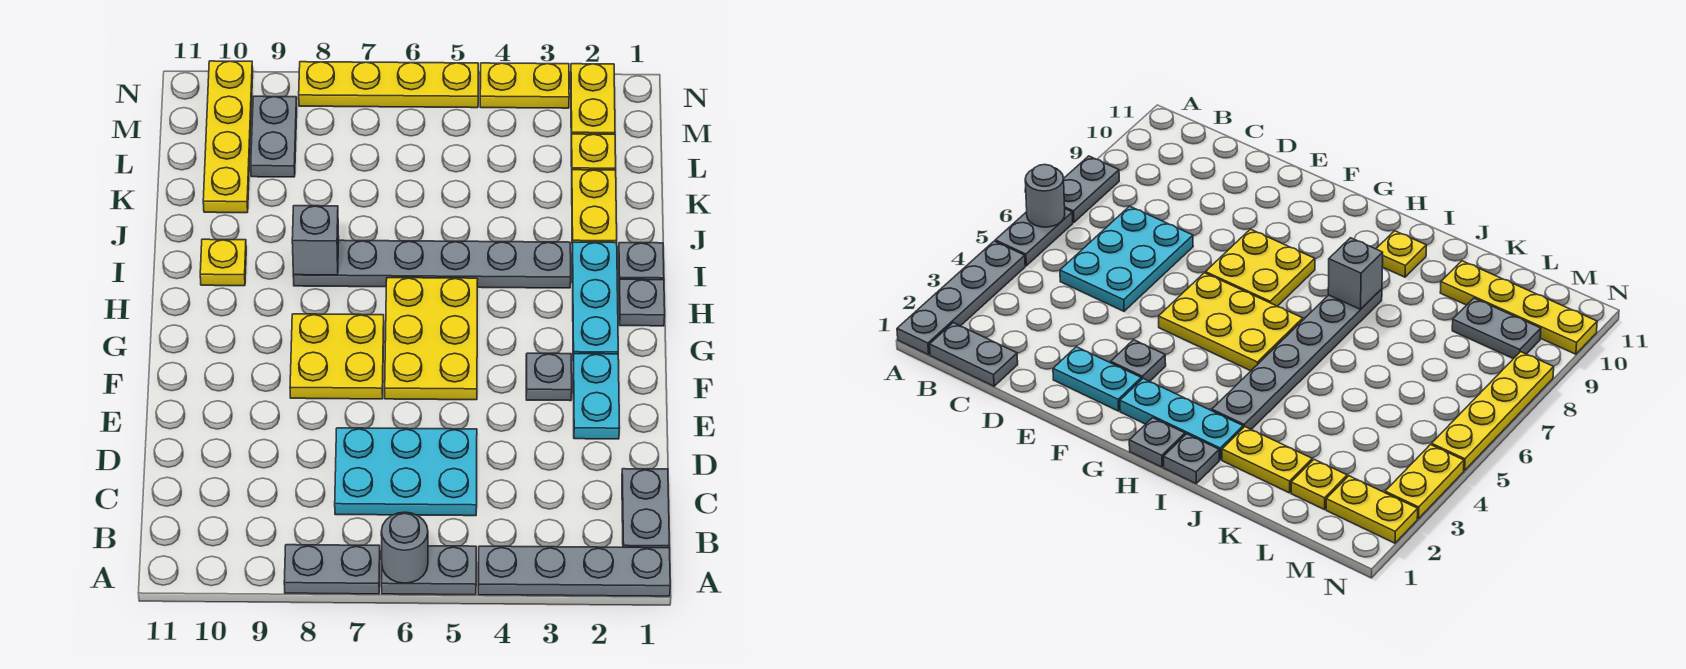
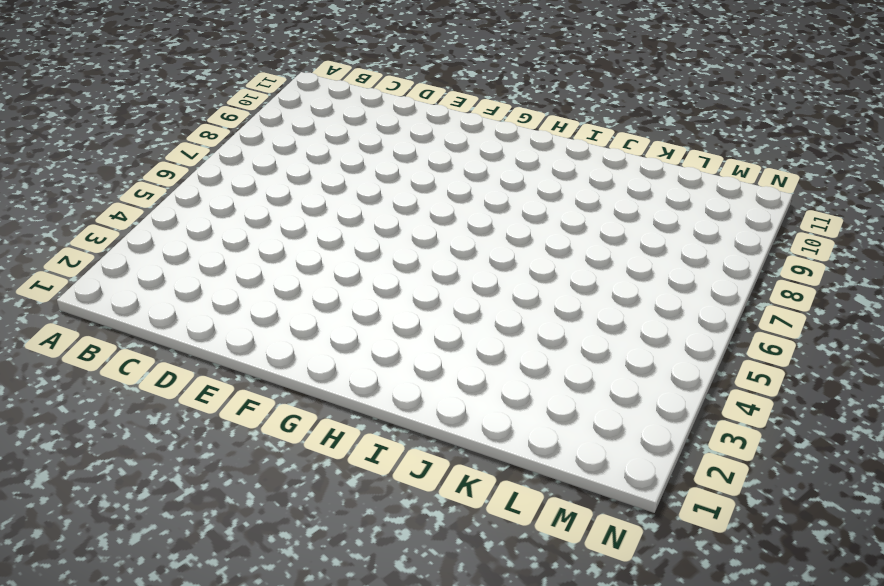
none -> grey plate A1:A4 level 1
none -> grey plate A5:A6 level 1
none -> grey plate A7:A8 level 1

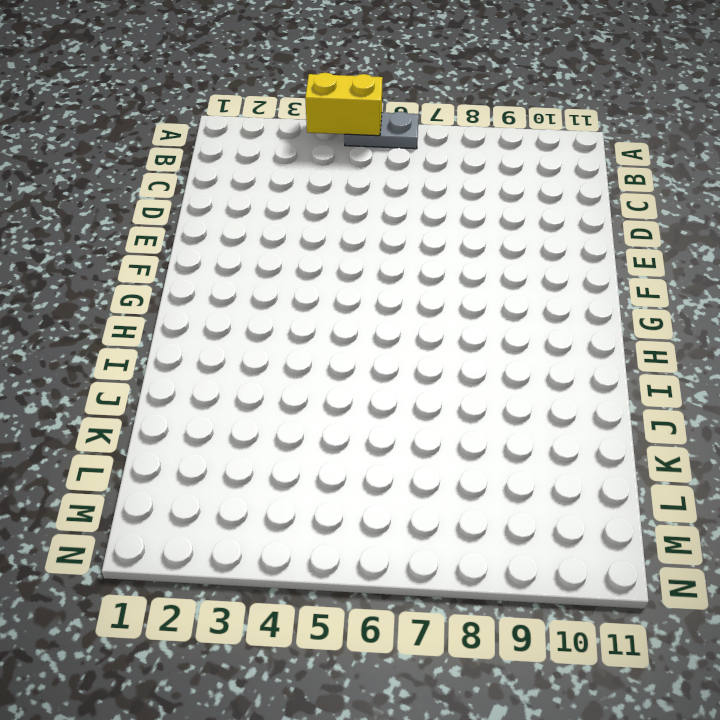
yellow brick A4:A5 level 2 -> none
none -> grey plate A1:A4 level 1
none -> grey plate A7:A8 level 1
none -> grey plate B1:C1 level 1

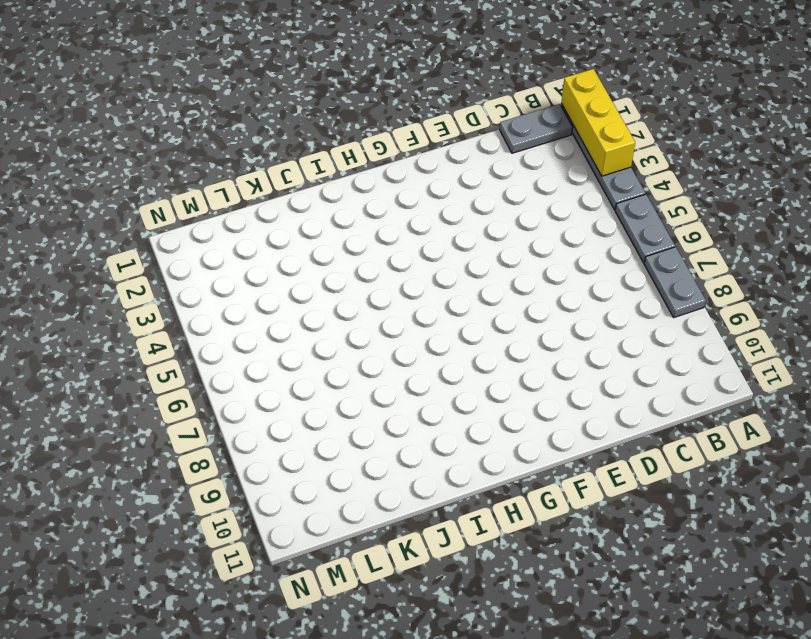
yellow brick A1:A3 level 2 -> none
none -> cyan plate C5:D7 level 1
none -> cyan plate E2:F2 level 1
none -> grey plate F3 level 1

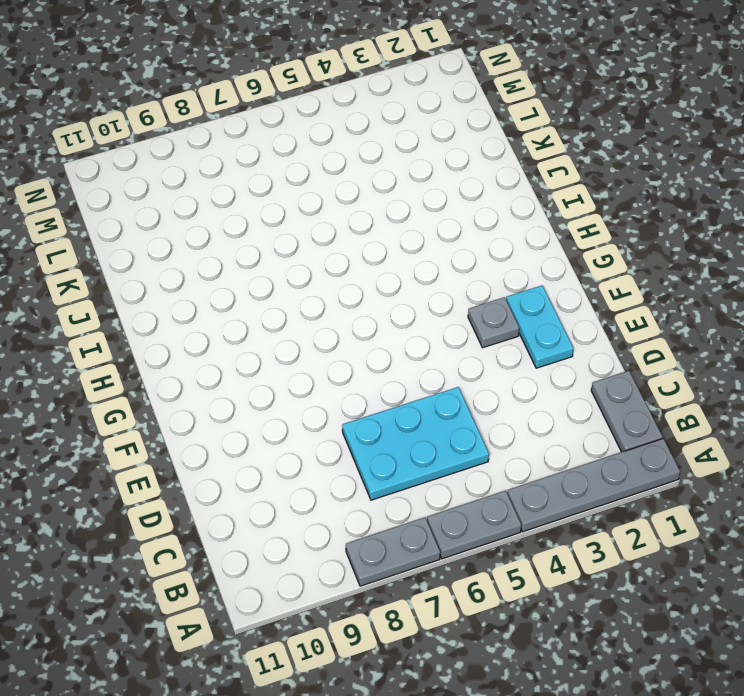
none -> yellow plate F5:H6 level 1
none -> yellow plate F7:G8 level 1
none -> cyan plate G2:I2 level 1

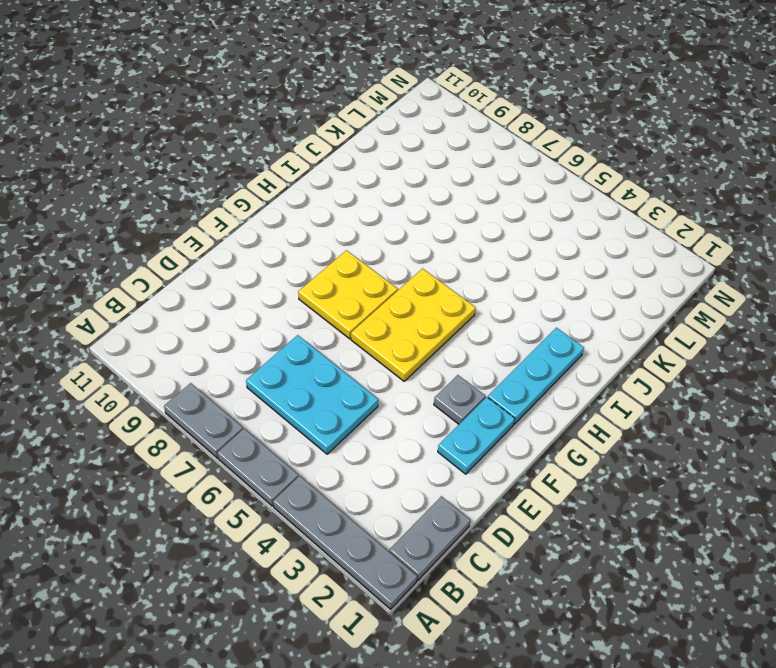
none -> grey plate H1 level 1
none -> grey plate I1 level 1
none -> grey plate I3:I8 level 1

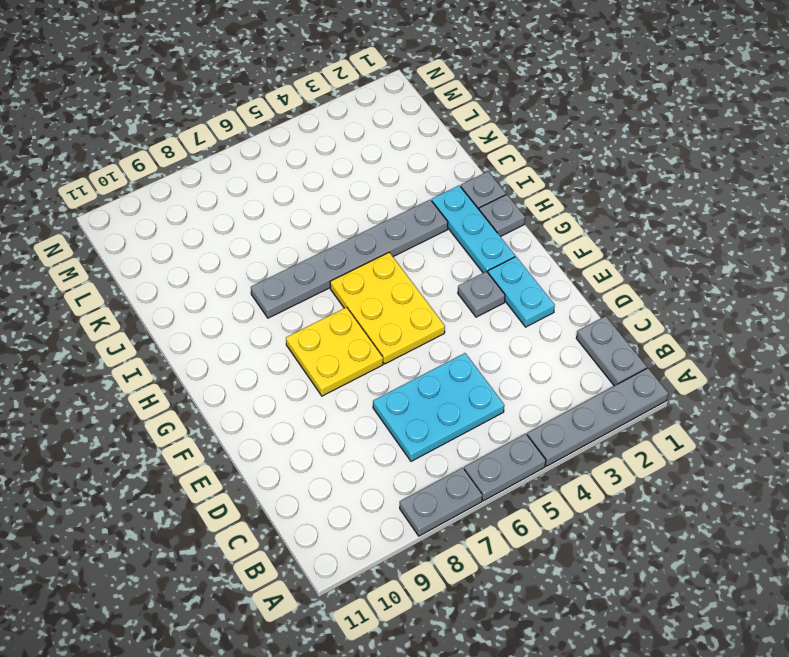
none -> yellow plate I10 level 1
none -> yellow plate J2:K2 level 1
none -> yellow plate K10:N10 level 1

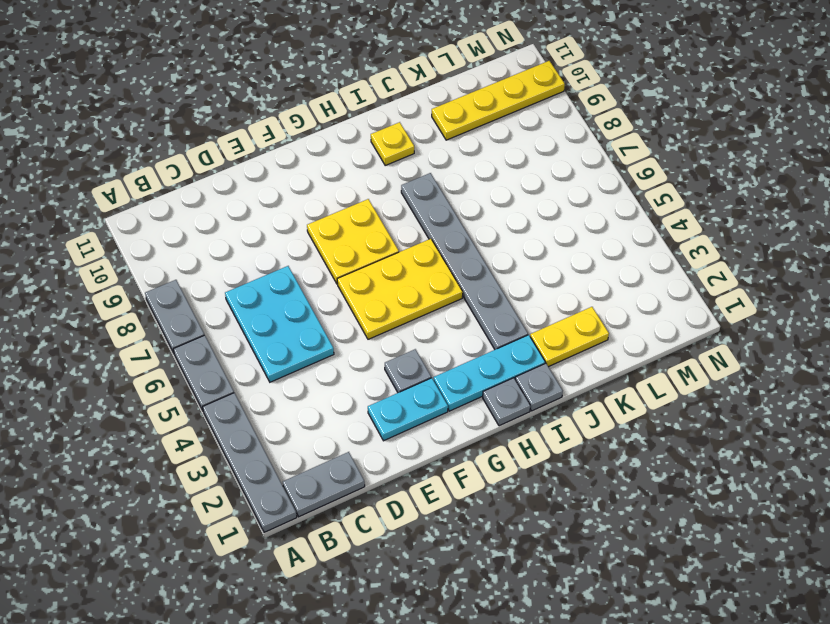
none -> yellow plate L2 level 1
none -> grey plate L9:M9 level 1
none -> yellow plate M2:N2 level 1

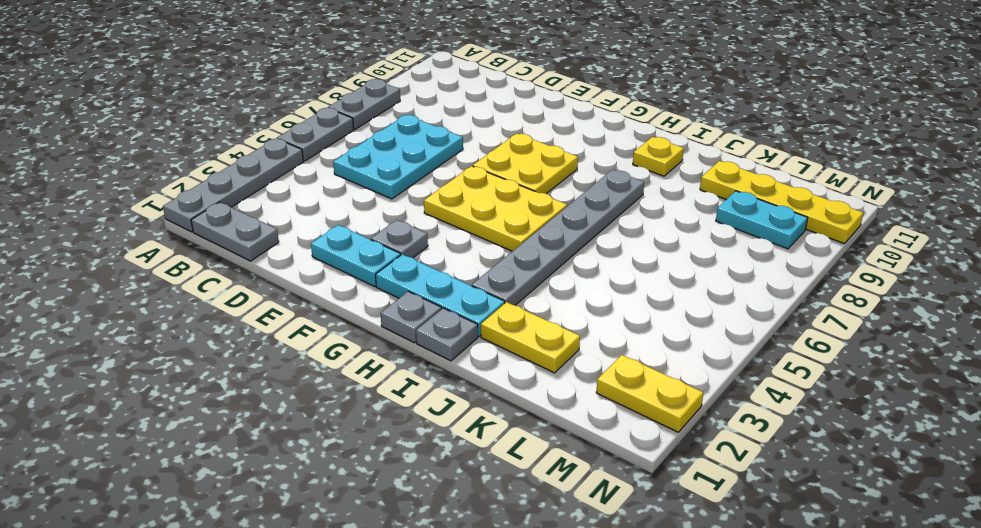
cyan plate L9:M9 level 1 -> grey plate L9:M9 level 1
none -> yellow plate L2 level 1
none -> yellow plate N3:N4 level 1
none -> yellow plate N5:N8 level 1

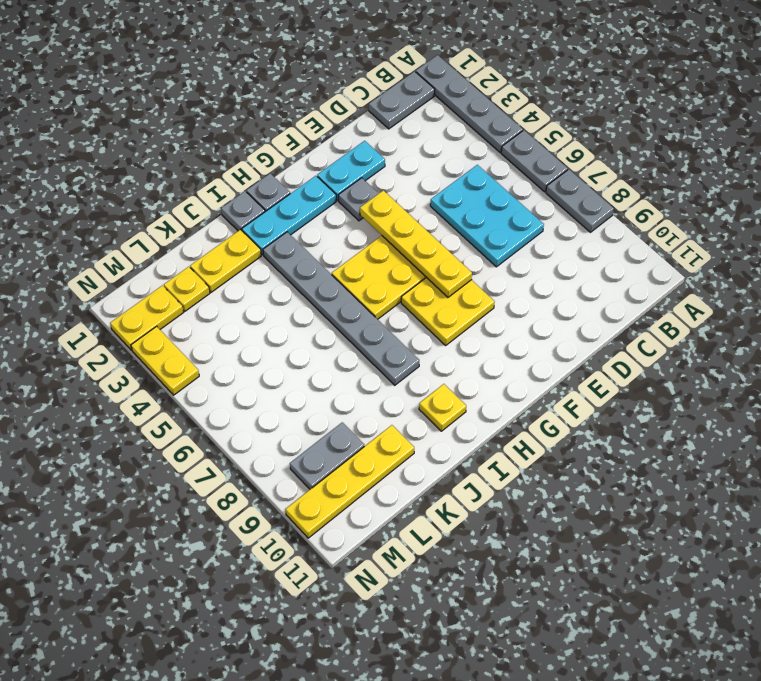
yellow plate F4:F7 level 2 -> yellow plate N5:N8 level 1
none -> grey round brick A6 level 2
none -> grey brick I8 level 2

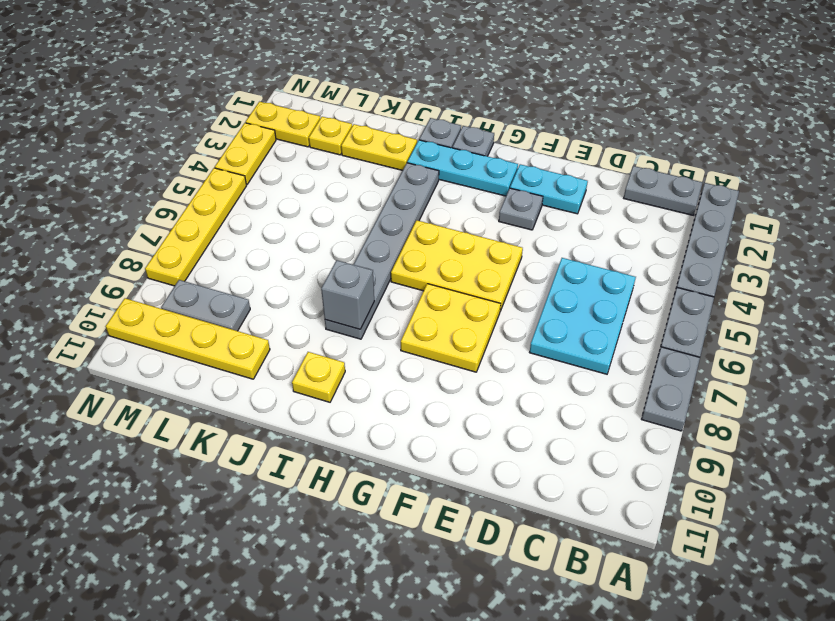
none -> grey round brick A6 level 2

